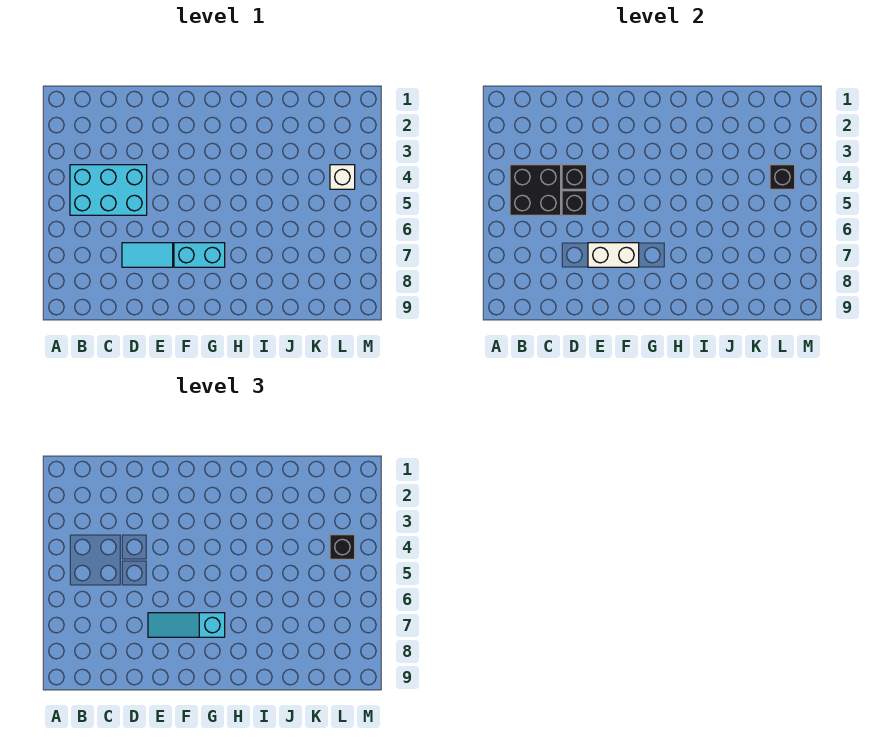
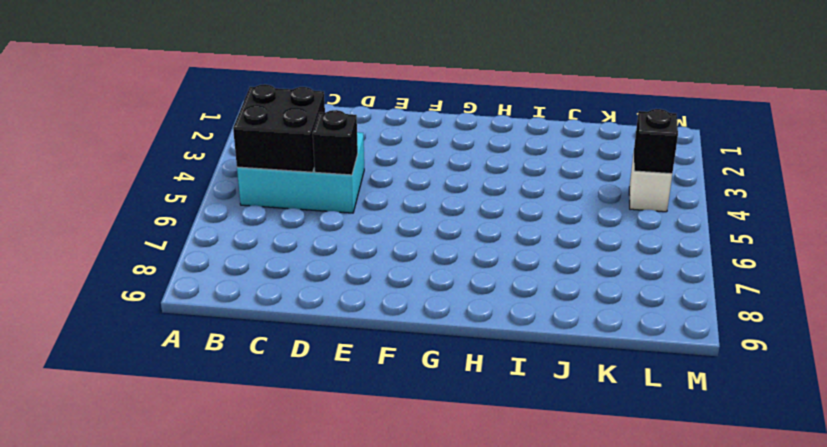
none -> cyan tile D7:E7 level 1
none -> cyan brick F7:G7 level 1

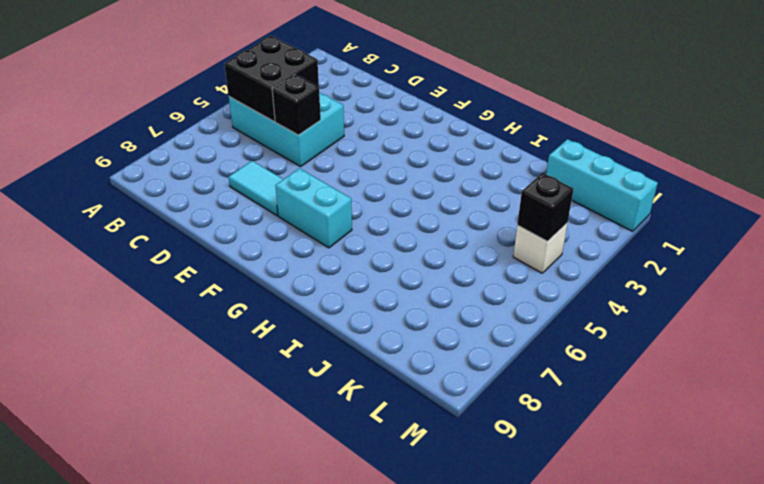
cyan brick K1:M1 level 1 -> none
none -> black brick D4 level 2
none -> white brick E7:F7 level 2

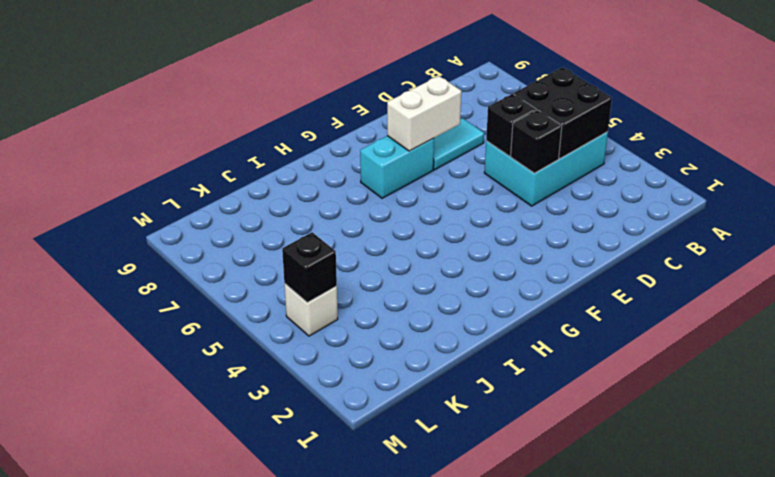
none -> cyan slope E7:G7 level 3 top G
none -> black brick L4 level 3

